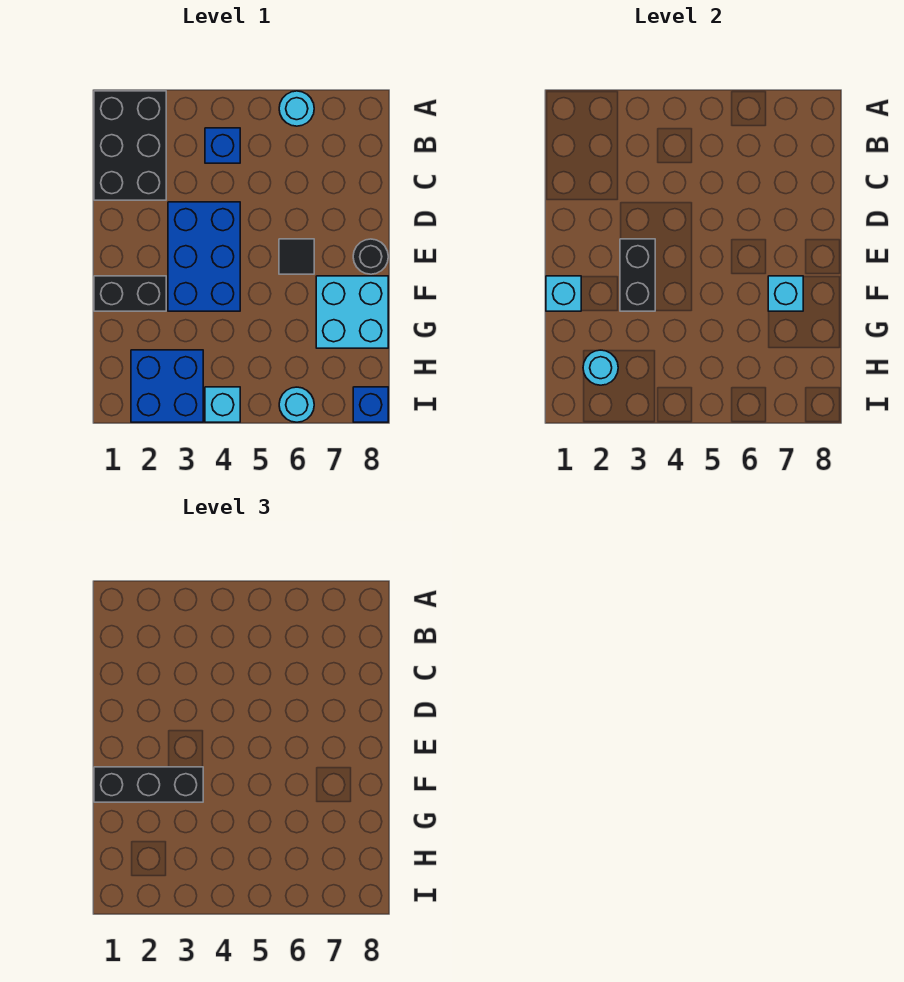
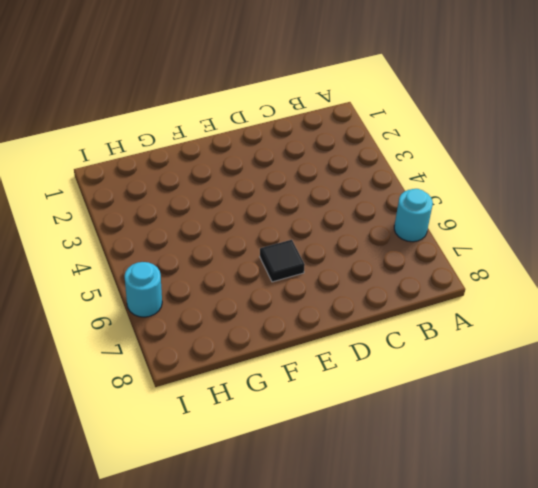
none -> black brick A1:C2 level 1
none -> blue brick B4 level 1
none -> blue brick D3:F4 level 1

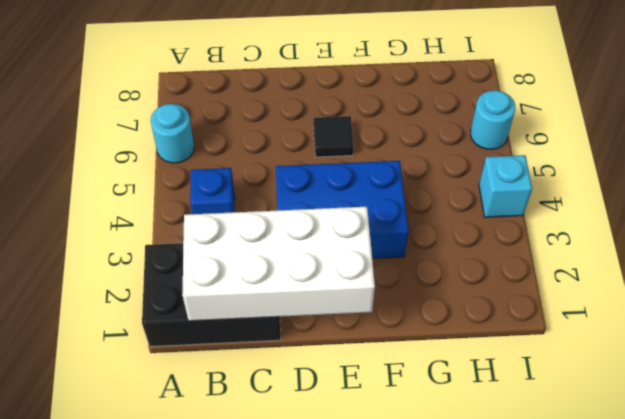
white brick B1:E2 level 2 -> none
none -> black round brick E8 level 1
none -> black brick F1:F2 level 1
none -> cyan brick F7:G8 level 1

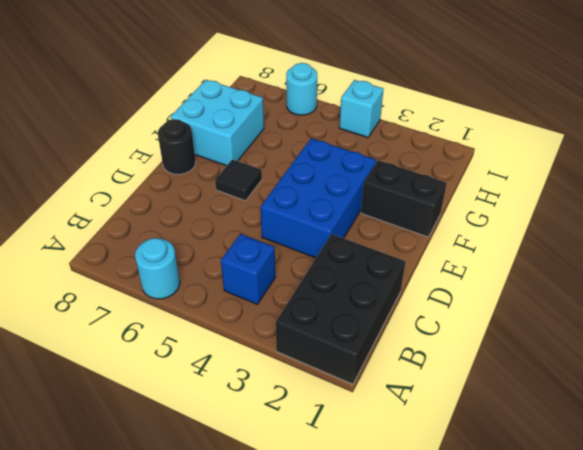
none -> blue brick H2:I3 level 1
none -> blue brick I8 level 1
none -> black brick E3:F3 level 2

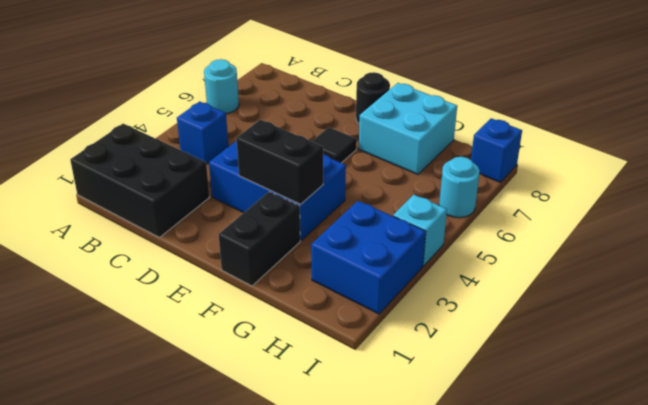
none -> cyan brick F1 level 2
none -> cyan brick F7 level 2
none -> cyan round brick H2 level 2

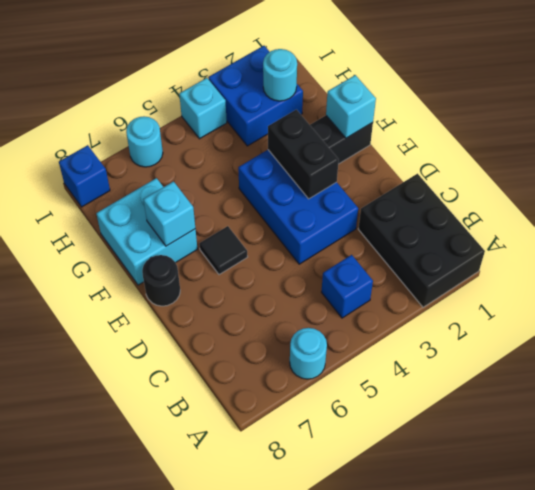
none -> black brick F1:F3 level 3

